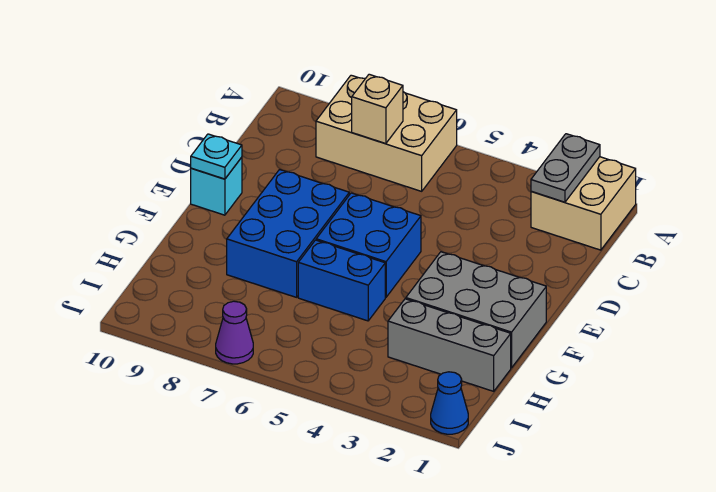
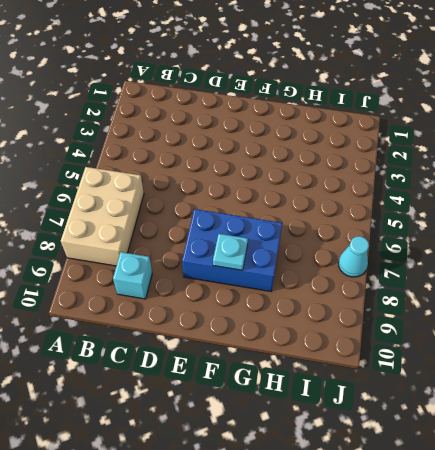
cyan brick C9 level 1 -> cyan brick E10 level 1
cyan plate F8 level 2 -> cyan plate E10 level 2
cyan cone J7 level 1 -> purple cone J7 level 1
none -> tan brick A1:B2 level 1
none -> blue brick E5:F6 level 1
none -> grey brick F1:G3 level 1

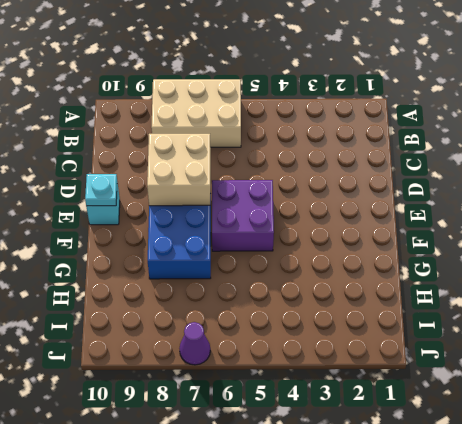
tan brick D7:E8 level 2 -> tan brick A1:B2 level 1
purple brick E5:F6 level 1 -> blue brick E5:F6 level 1
none -> grey brick F1:G3 level 1
none -> blue brick G5:G6 level 1
none -> grey brick H1:H3 level 1

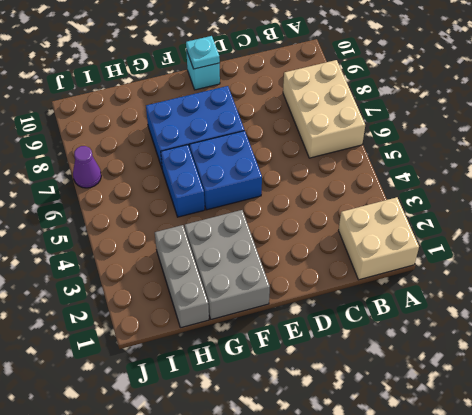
none -> blue cone J1 level 1
none -> grey plate A2:B2 level 2
none -> tan brick B7 level 2

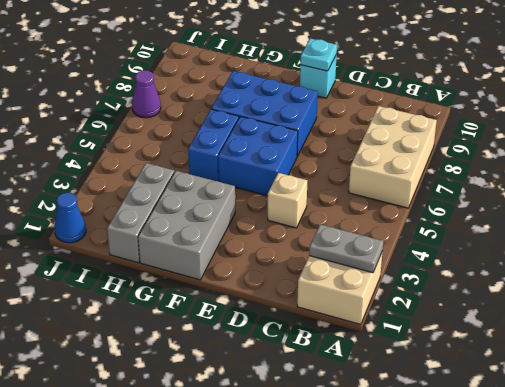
tan brick D4 level 1 -> tan brick B7 level 2

